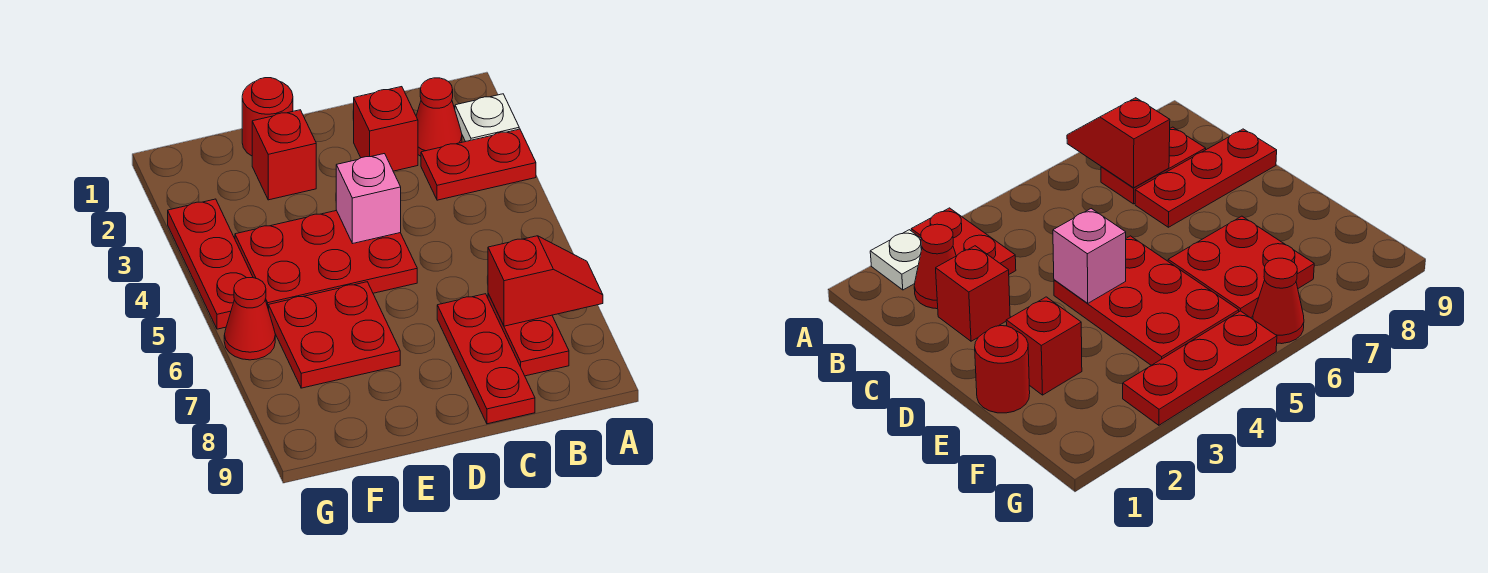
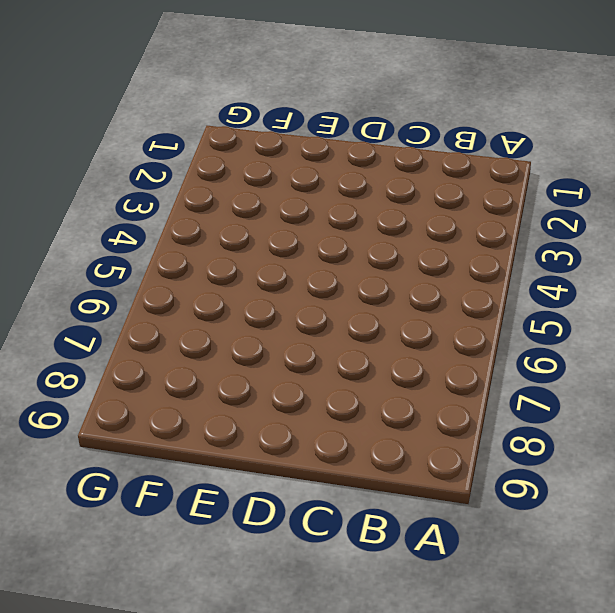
none -> white plate A2 level 1
none -> red plate A3:B3 level 1
none -> red cone B2 level 1

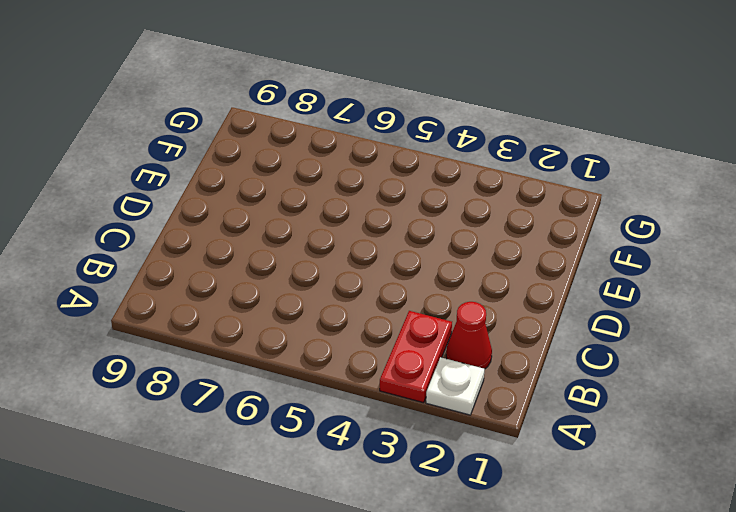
none -> red plate B7:B8 level 1
none -> red brick C2 level 1
none -> red plate C7:C9 level 1

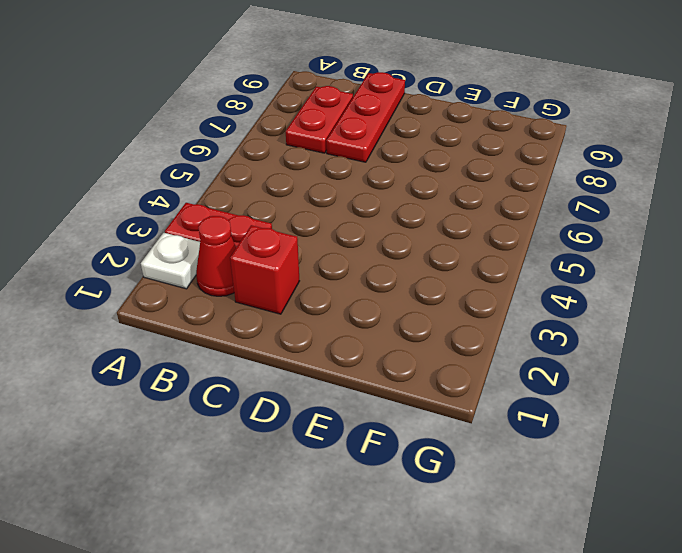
none -> red plate D4:F5 level 1
none -> red round brick E1 level 1
none -> red brick E2 level 1

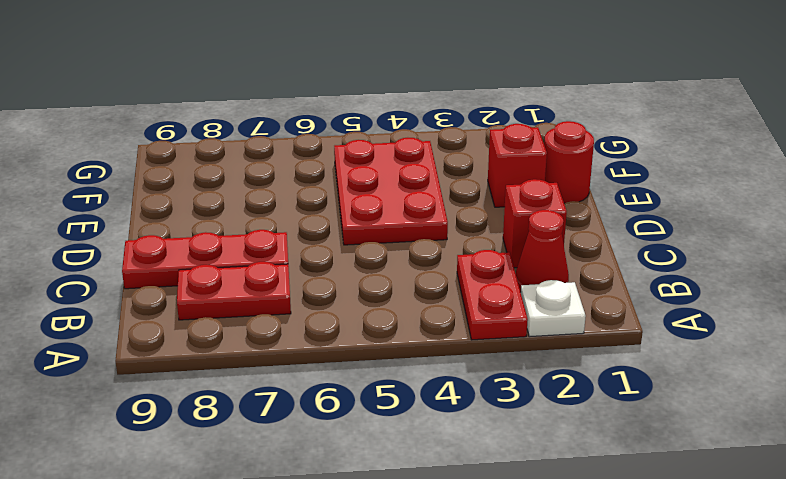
none -> red plate E6:F7 level 1
none -> red plate G3:G5 level 1
none -> red cone G6 level 1

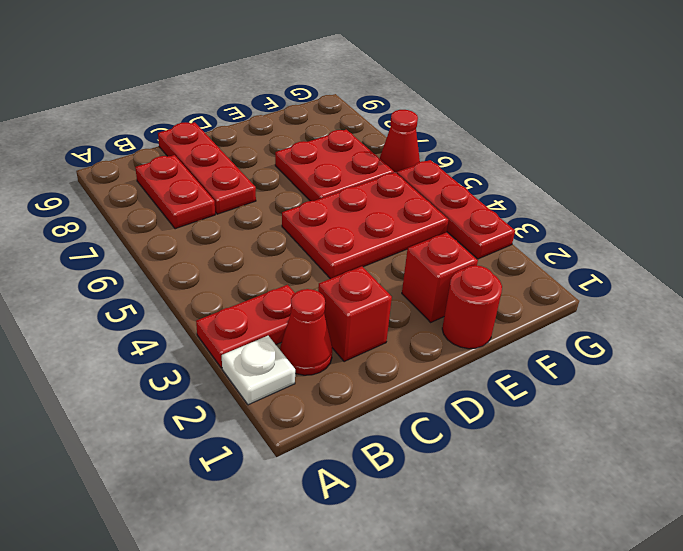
none -> red slope A7:B7 level 2 top B
none -> pink brick D4 level 2

